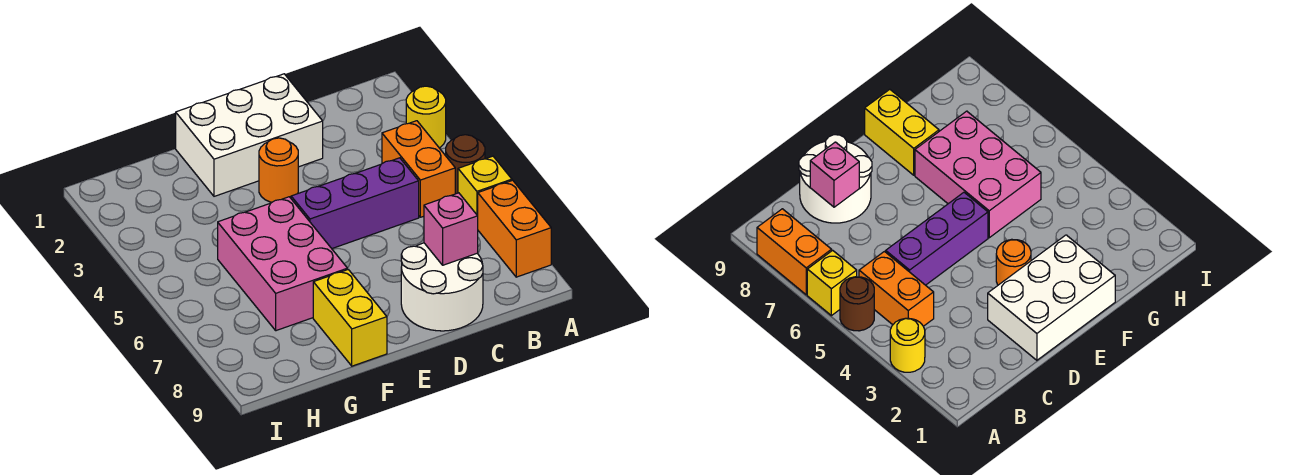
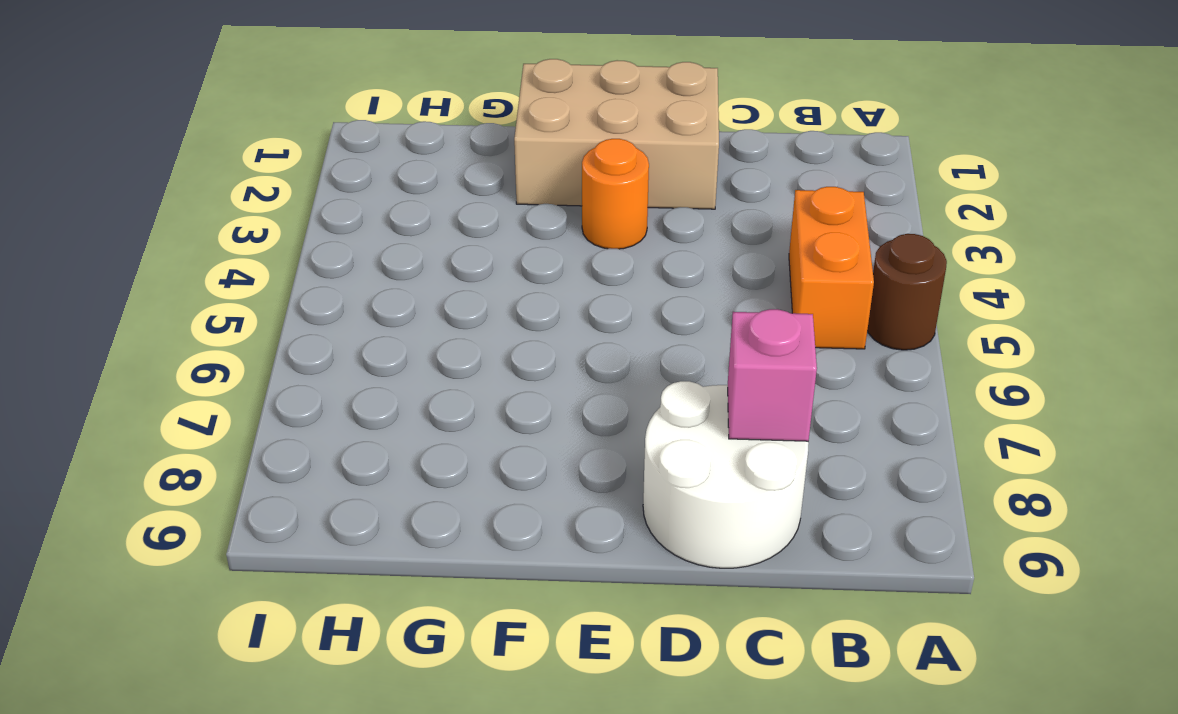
tan brick D1:F2 level 1 -> white brick D1:F2 level 1
none -> yellow round brick A3 level 1
none -> yellow brick A6 level 1
none -> orange brick A7:A8 level 1

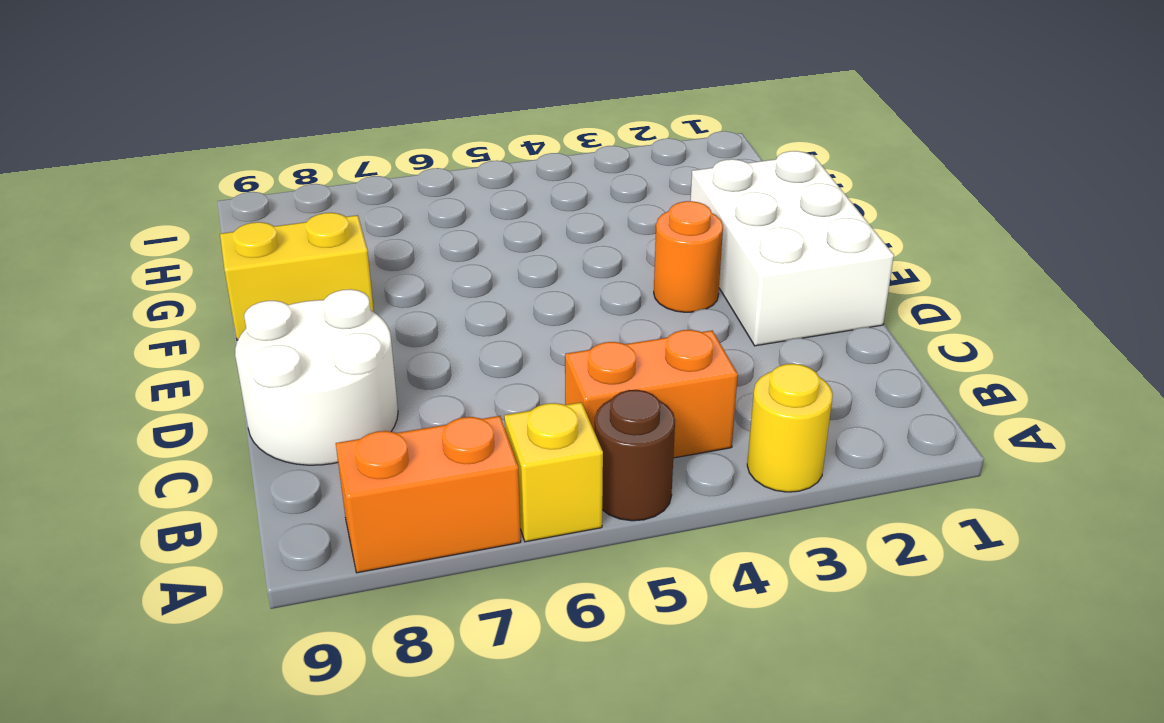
none -> purple brick C5:E5 level 1
none -> pink brick F5:G7 level 1
none -> pink brick C8 level 2

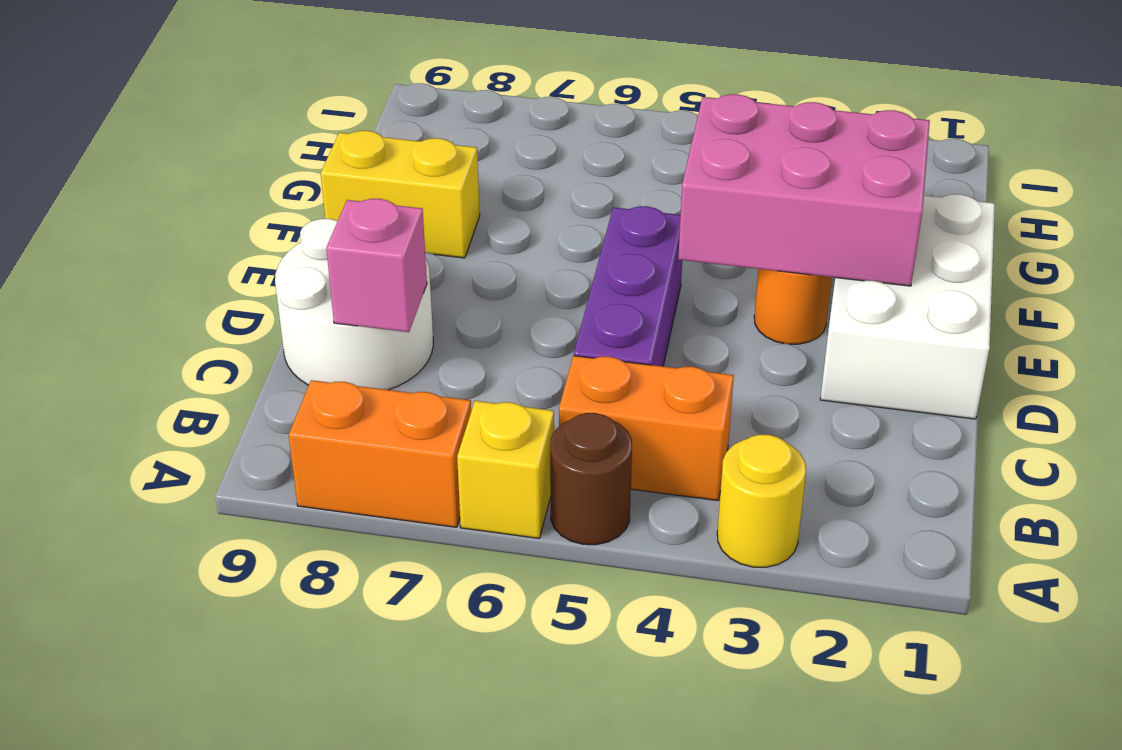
pink brick E2:F4 level 2 -> pink brick F5:G7 level 1

